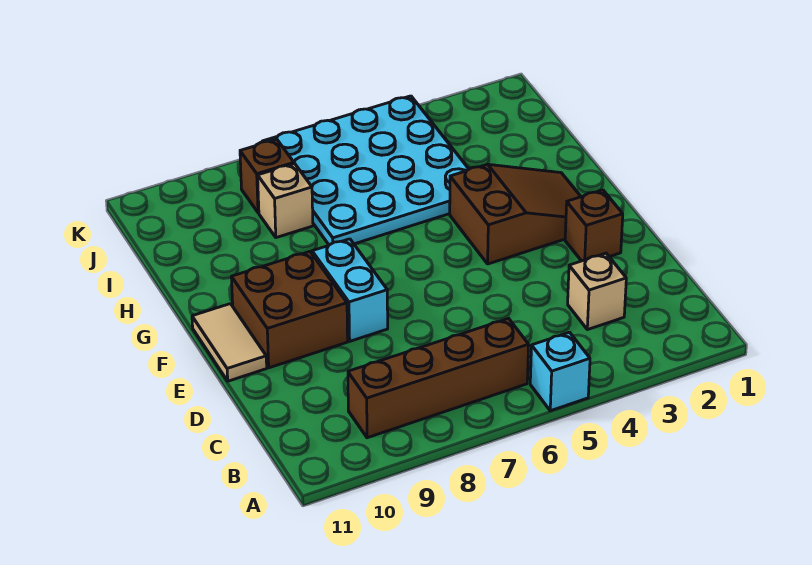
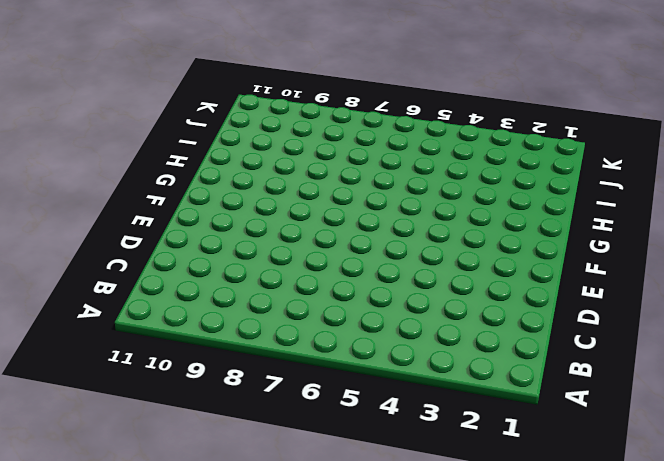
none -> cyan brick A5 level 1
none -> brown brick B6:B9 level 1

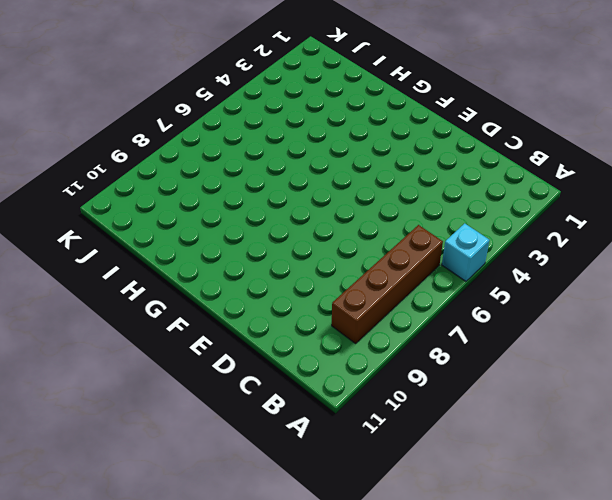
none -> tan brick C3 level 1
none -> brown brick E2 level 1

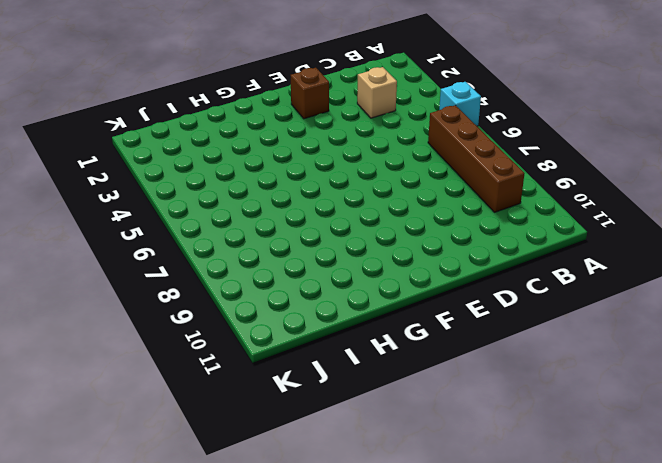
none -> cyan brick E8:F8 level 1
none -> brown brick E9:F10 level 1

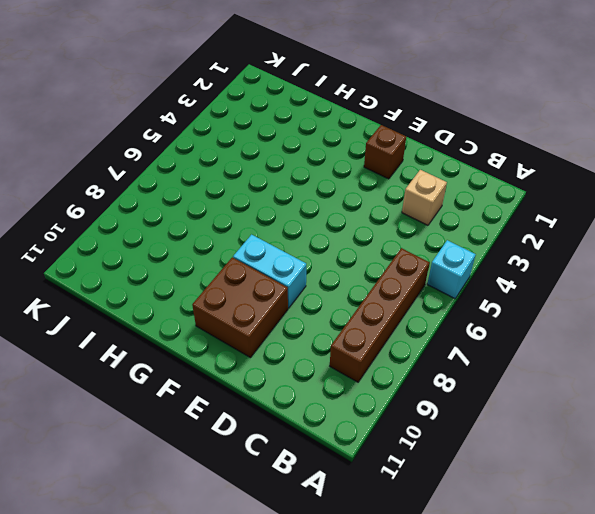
none -> tan tile E11:F11 level 1
none -> brown slope F2:G4 level 1 top 4

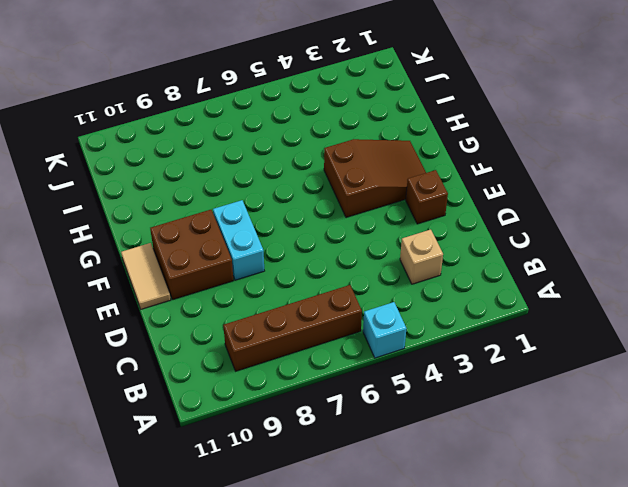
none -> cyan plate H4:K7 level 1
none -> tan brick I8 level 1

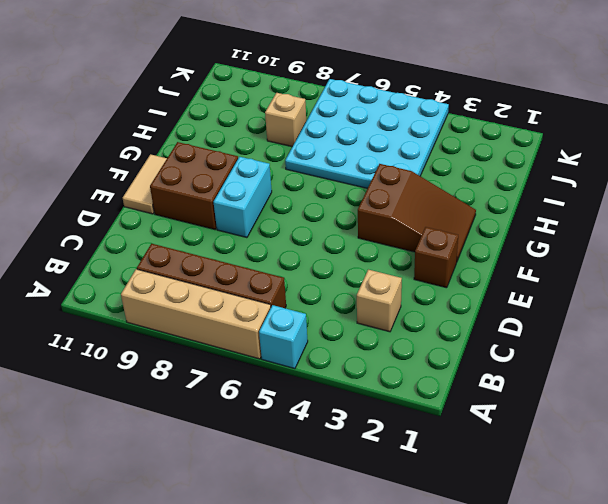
tan brick A6:A9 level 1 -> none
none -> brown brick J8 level 1

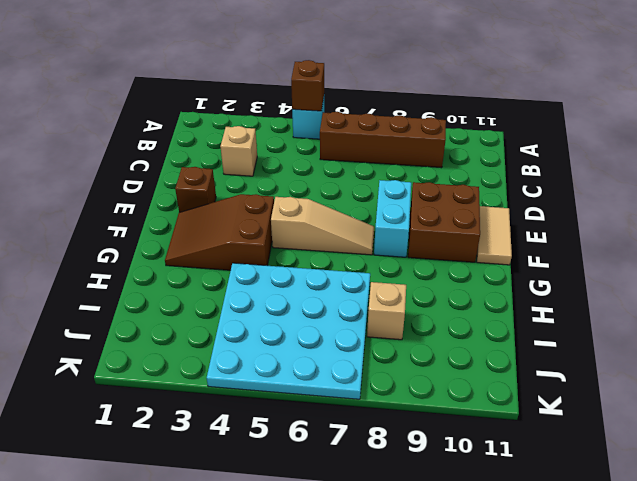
brown brick A5 level 2 -> brown brick J8 level 1
tan slope F5:F7 level 1 top 5 -> none

